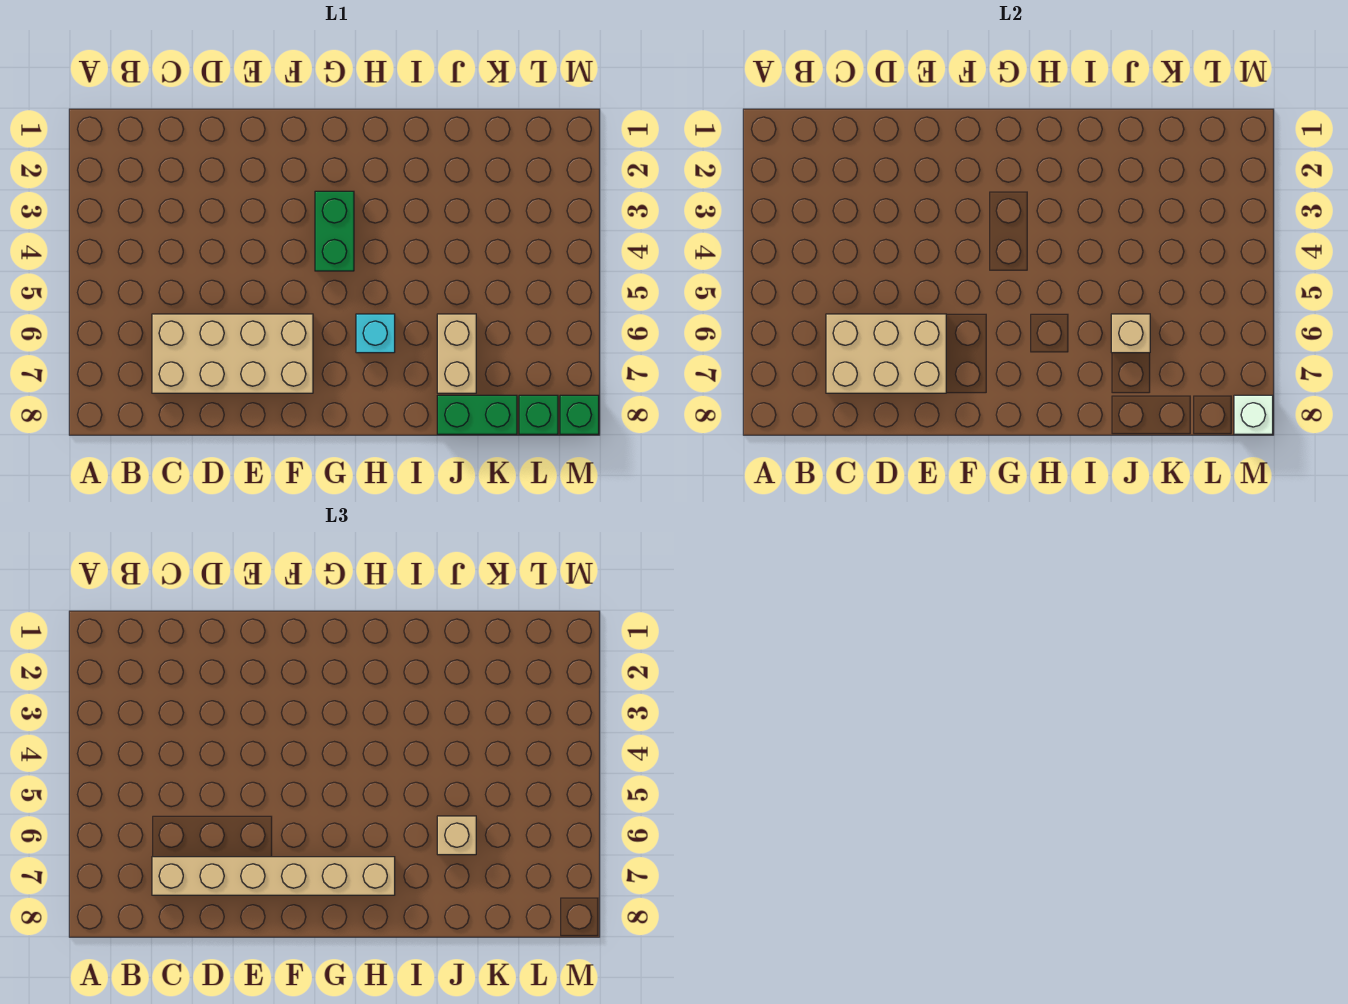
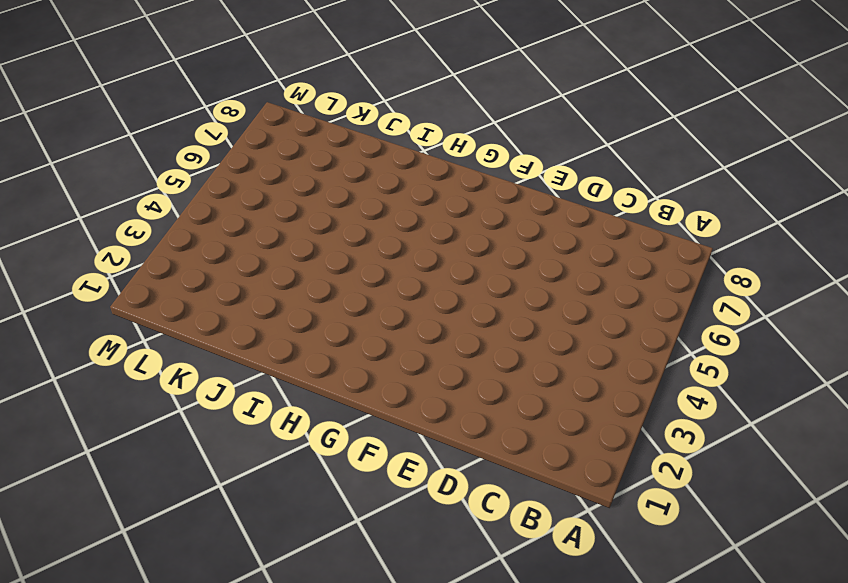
none -> tan brick C6:F7 level 1
none -> green brick G3:G4 level 1
none -> cyan brick H6 level 1

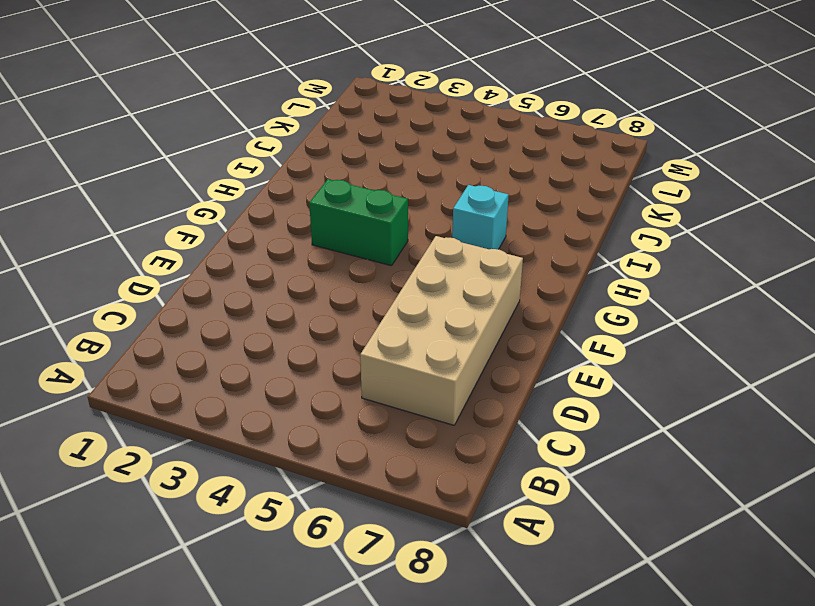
none -> tan brick J6:J7 level 1
none -> green brick J8:K8 level 1
none -> green brick L8 level 1

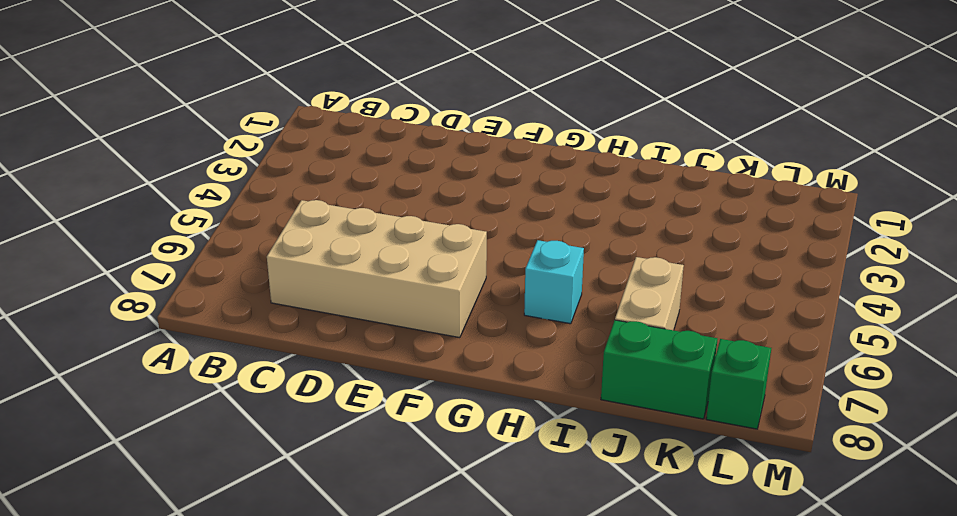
none -> green brick G3:G4 level 1
none -> green brick M8 level 1
none -> tan brick C6:E7 level 2

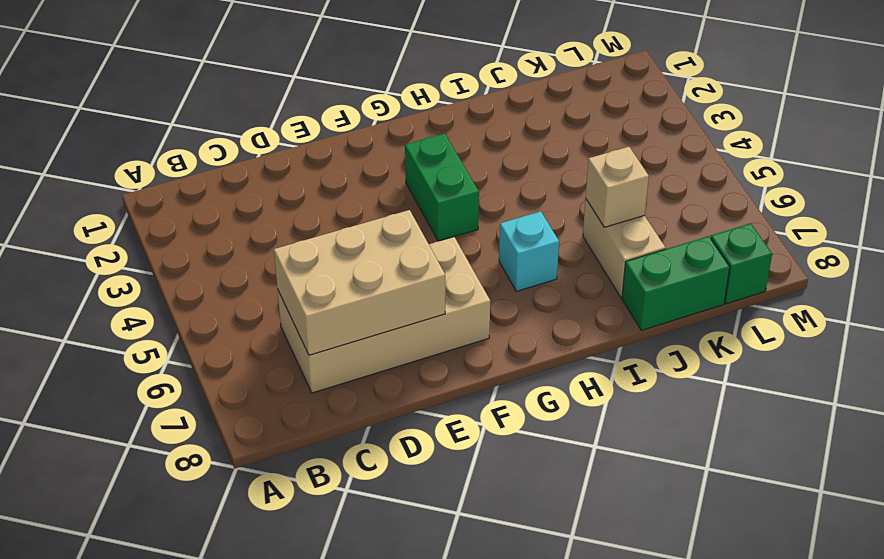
none -> green brick M8 level 1
none -> white brick M8 level 2
none -> tan brick C7:H7 level 3

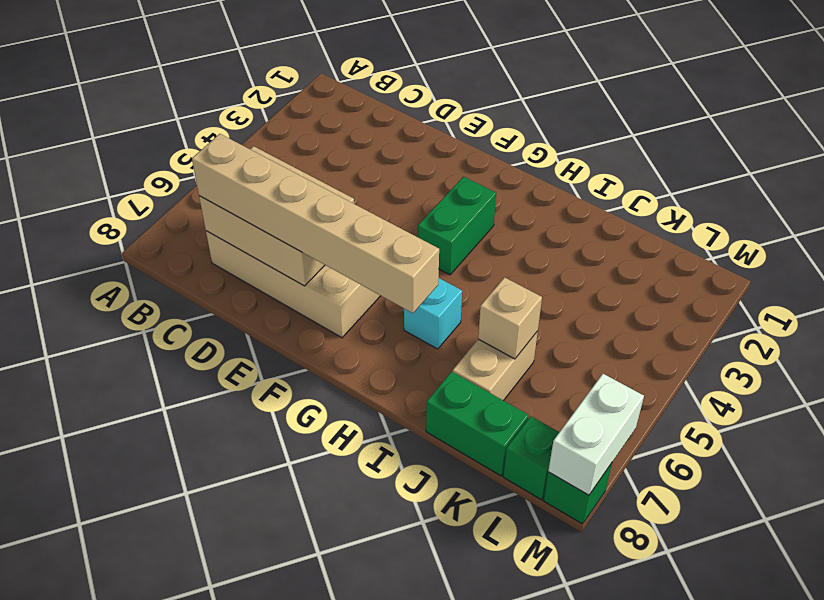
white brick M7:M8 level 2 -> white brick M8 level 2
none -> tan brick J6 level 3

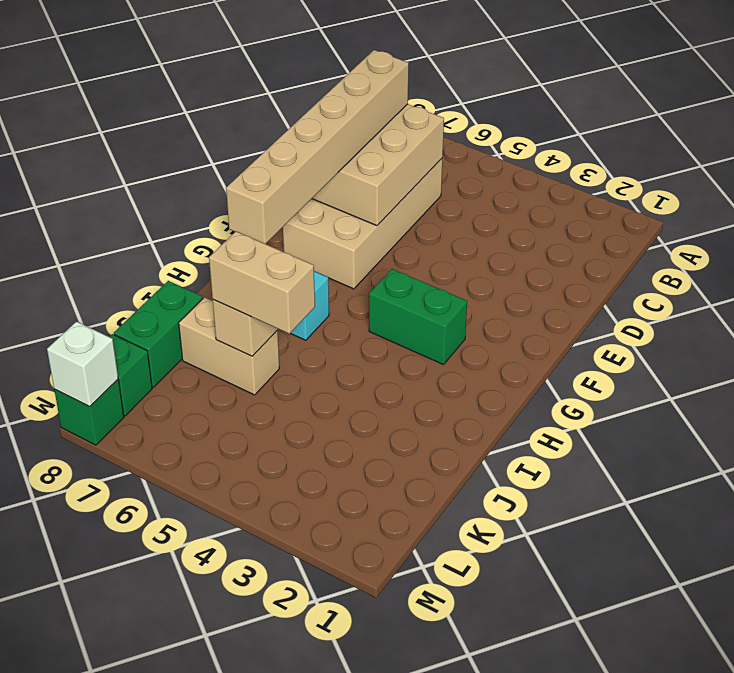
tan brick J5:J6 level 3 -> tan brick J6 level 3

